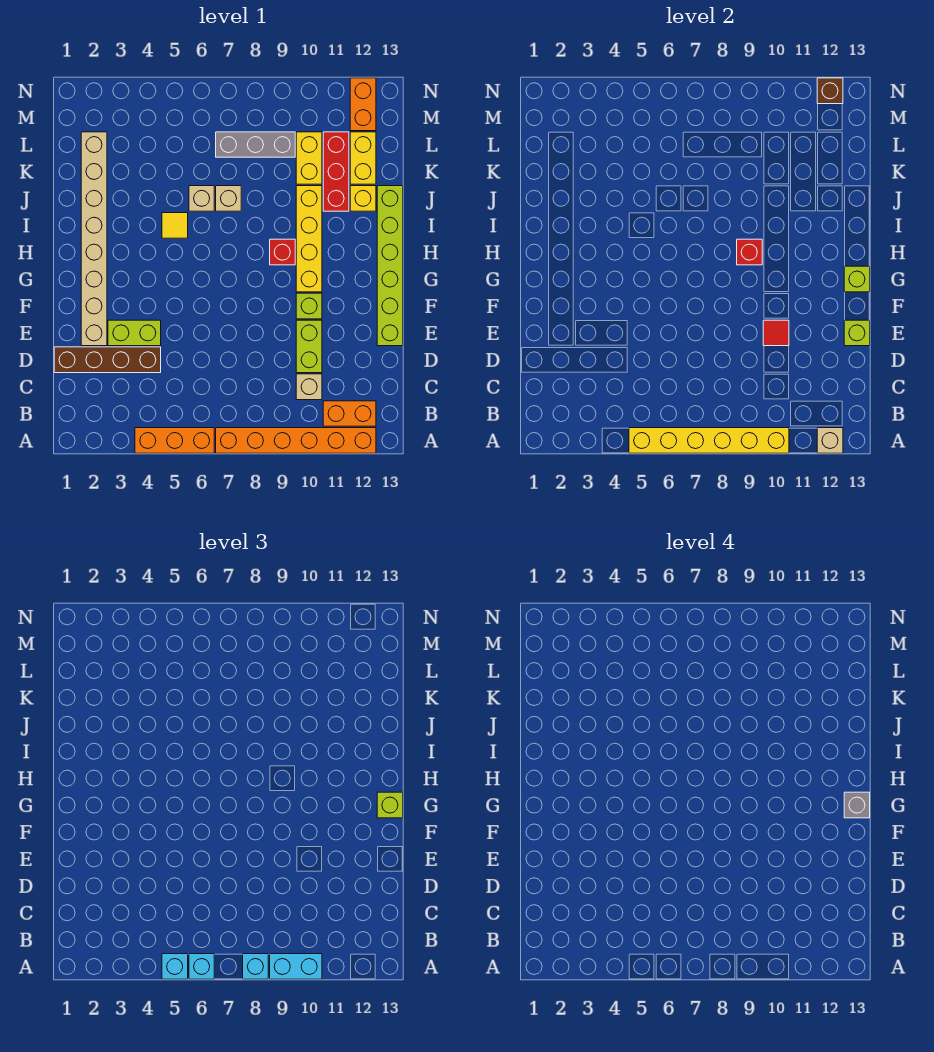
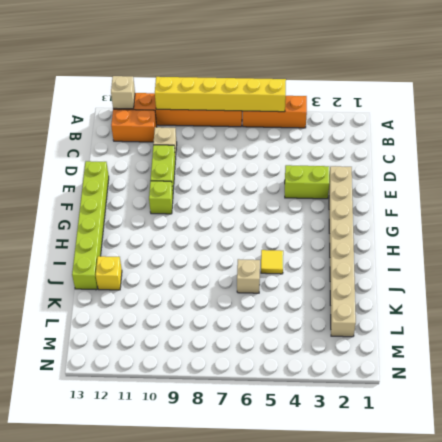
none -> brown brick D1:D4 level 1
none -> yellow brick G10:J10 level 1
none -> red brick H9 level 1
none -> tan brick J7 level 1

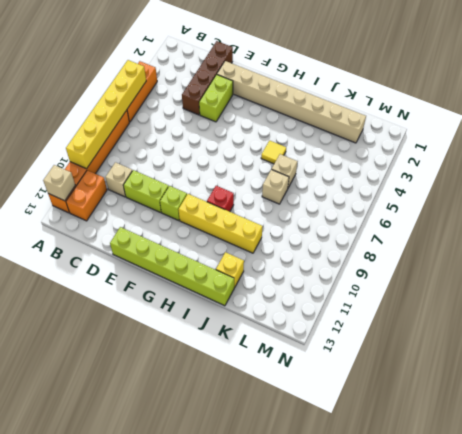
none -> red brick J11:L11 level 1
none -> yellow brick K10:L10 level 1
none -> yellow brick K12:L12 level 1
none -> grey brick L7:L9 level 1

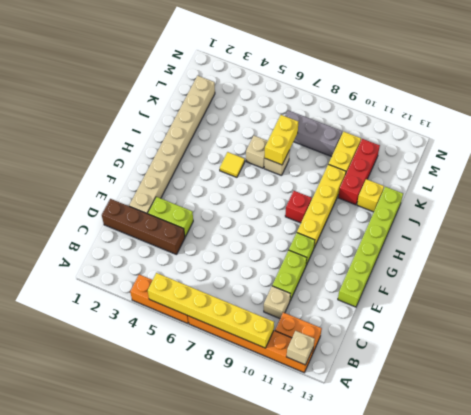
yellow brick J7:K7 level 2 -> yellow brick K12:L12 level 1
none -> orange brick M12:N12 level 1
none -> red tile E10 level 2
none -> lime brick E13 level 2
none -> lime brick G13 level 2

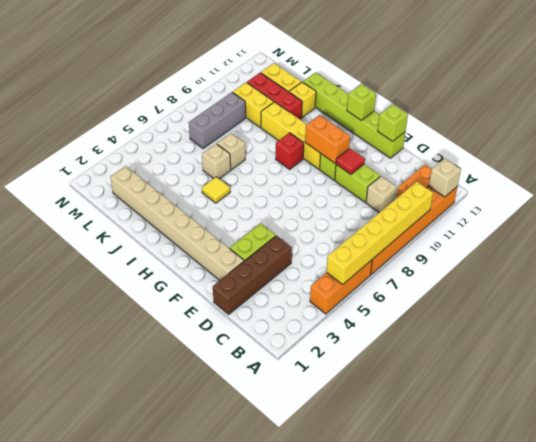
orange brick F10:G10 level 2 -> orange brick M12:N12 level 1
none -> red brick H9 level 2
none -> brown brick N12 level 2
none -> cyan brick A5 level 3
none -> cyan brick A6 level 3

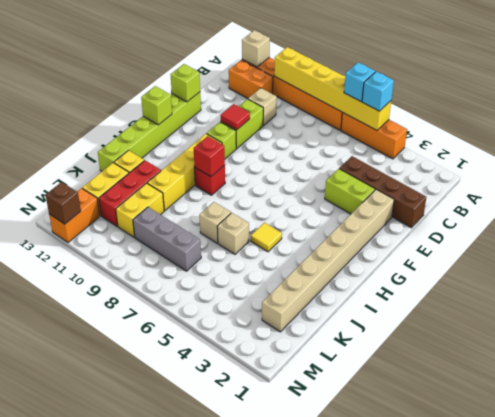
none -> cyan brick A8 level 3
none -> cyan brick A9:A10 level 3
none -> lime brick G13 level 3
none -> grey brick G13 level 4

